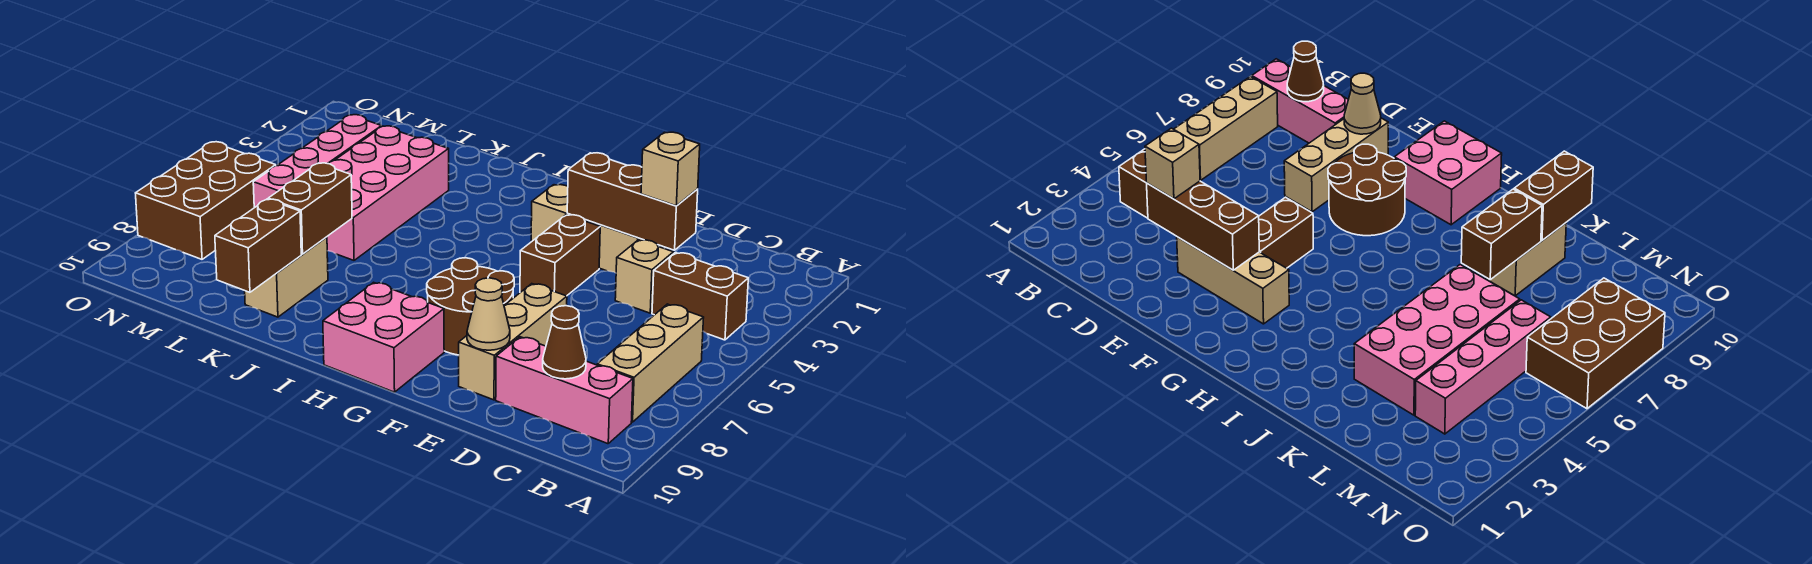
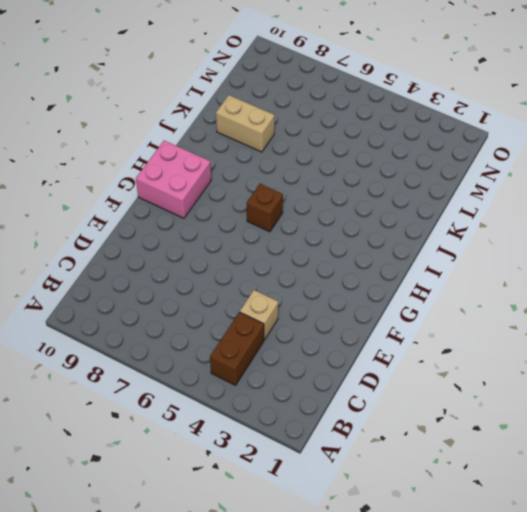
brown brick H6 level 1 -> none
none -> tan brick B6:B8 level 1
none -> pink brick B9:D9 level 1
none -> tan brick E3:G3 level 1

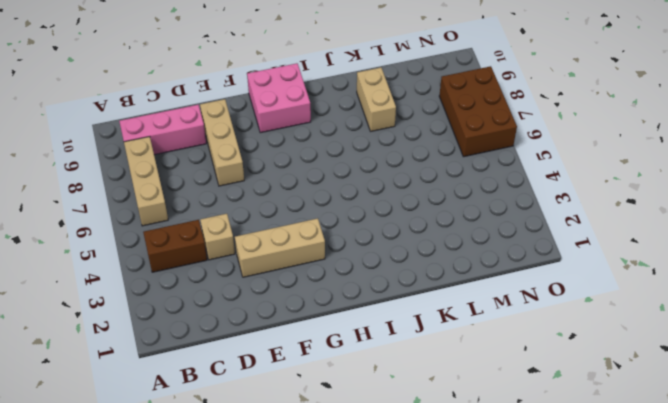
none -> brown brick F4:F5 level 1
none -> brown round brick F7:G8 level 1
none -> pink brick K3:L6 level 1

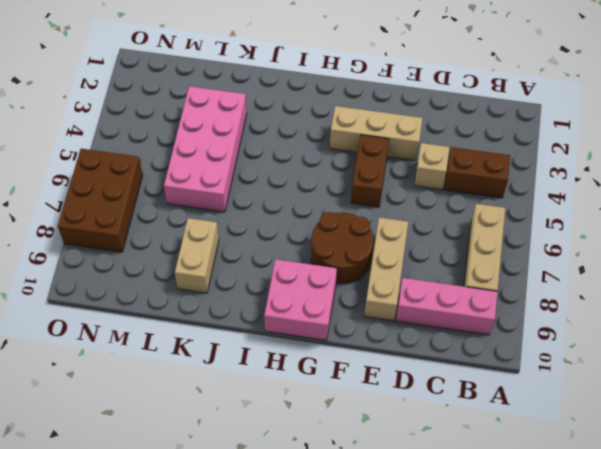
none -> pink brick M3:M6 level 1
none -> brown cone C9 level 2
none -> brown brick D3:F3 level 2

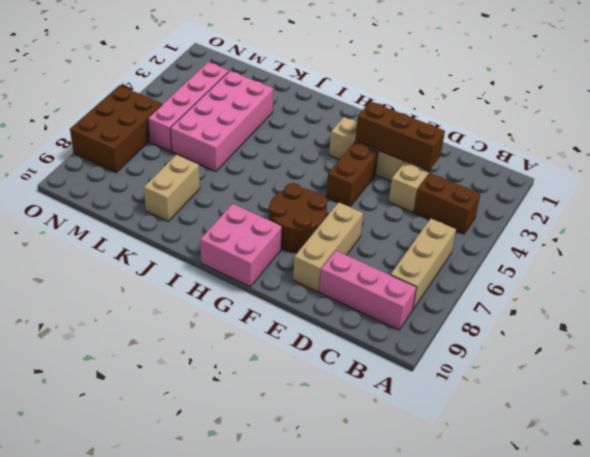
none -> brown cone C9 level 2
none -> tan cone E9 level 2
none -> brown brick K7:K8 level 2

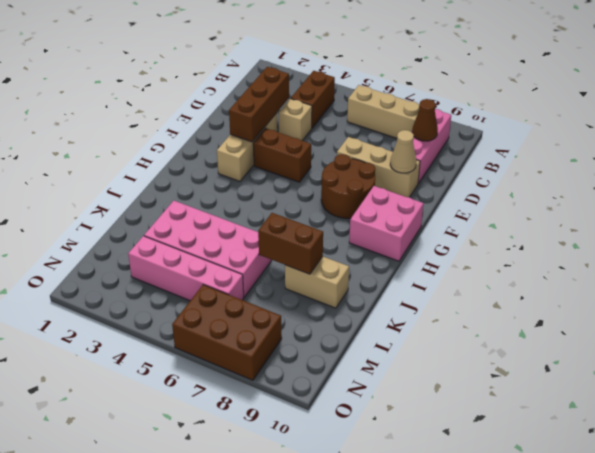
none -> brown brick K9:K10 level 2
none -> tan brick D3 level 3

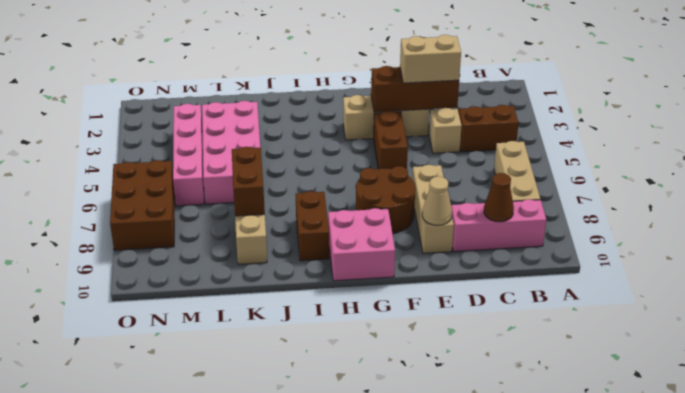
tan brick D3:E3 level 3 -> tan brick D3 level 3
brown brick I8:I9 level 1 -> brown brick K9:K10 level 2

